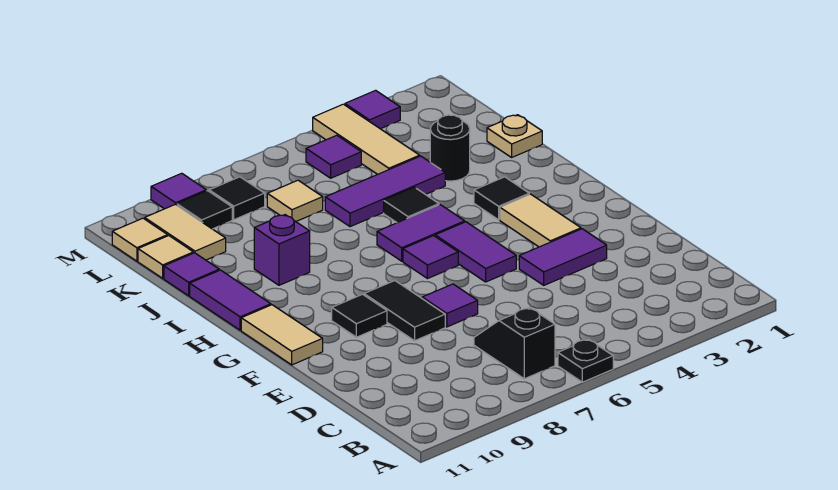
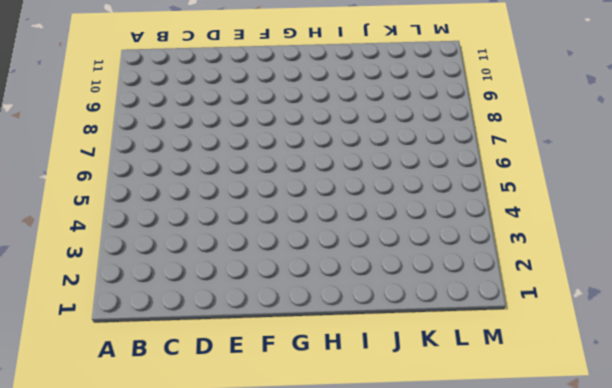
none -> black plate A6 level 1
none -> black slope B7:C7 level 1 top B
none -> purple tile E3:E4 level 1

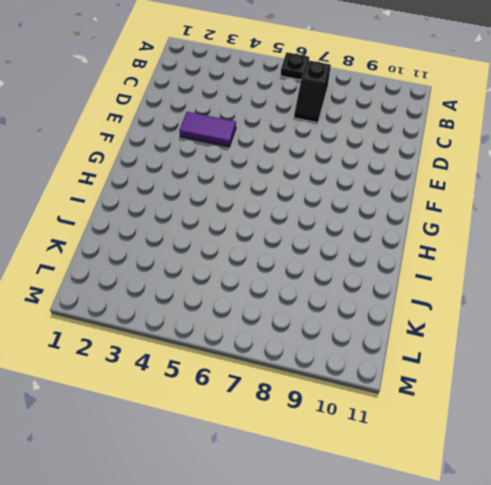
none -> purple tile E7 level 1
none -> black tile E8:F8 level 1
none -> tan tile F3:G3 level 1

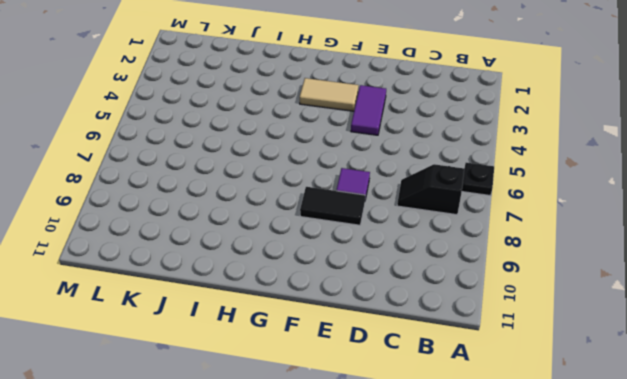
none -> purple tile F5:G5 level 1
none -> black tile F9 level 1
none -> tan tile F11:G11 level 1

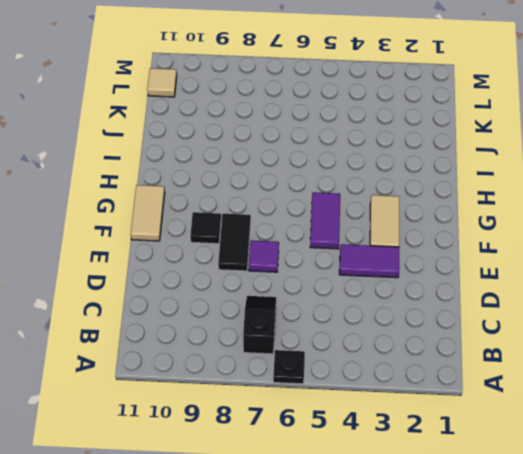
none -> purple tile G6 level 1
none -> black tile H3 level 1
none -> purple tile H5:H6 level 1

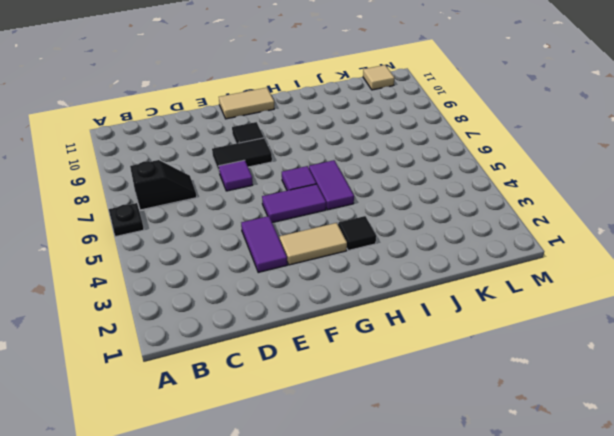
none -> purple tile H11:I11 level 1
none -> black tile I5 level 1
none -> purple brick I9 level 1

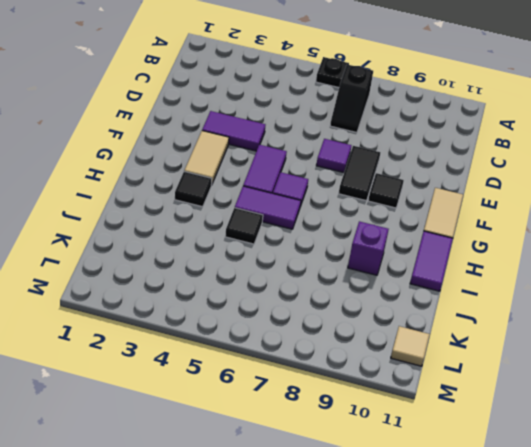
none -> tan plate J1 level 1
none -> black round brick J3 level 1
none -> purple tile J4:J6 level 1

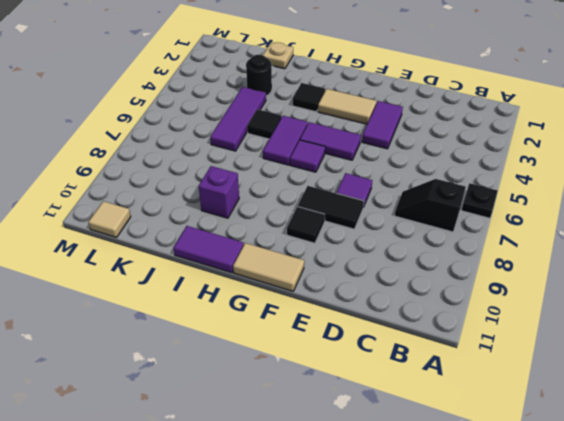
none -> purple tile J11 level 1
none -> tan tile K4:M4 level 1
none -> tan tile K7 level 1

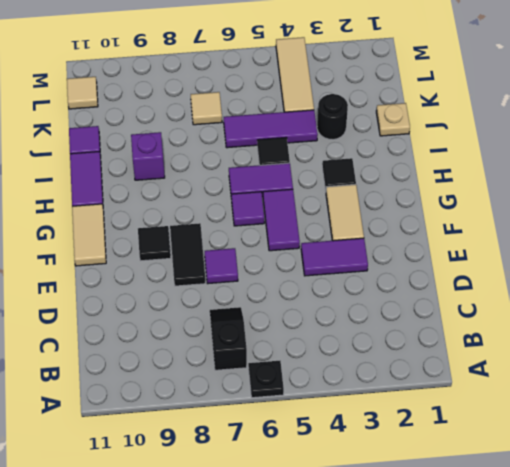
none -> tan tile K10:L10 level 1
none -> tan tile K11 level 1
none -> purple tile L5 level 1

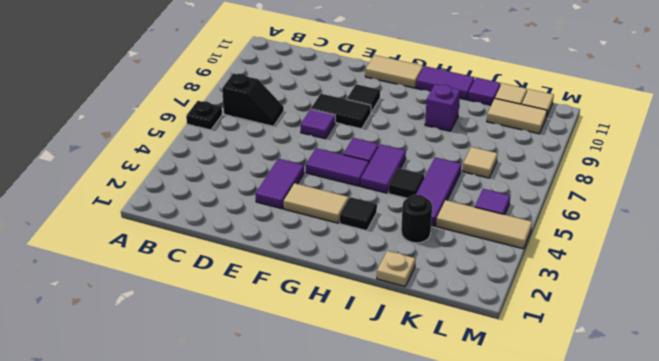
none -> black tile L8 level 1
none -> black tile L9 level 1
none -> purple tile M3 level 1

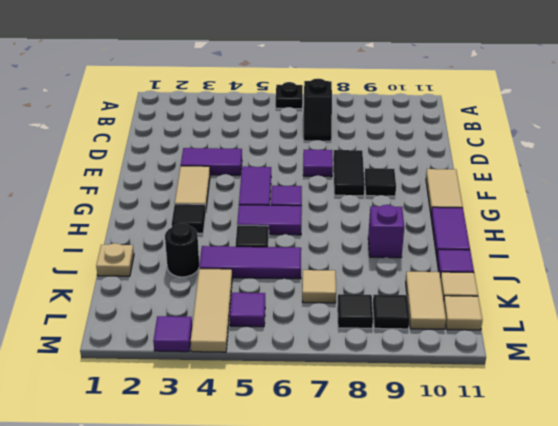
none -> purple tile M9 level 1

